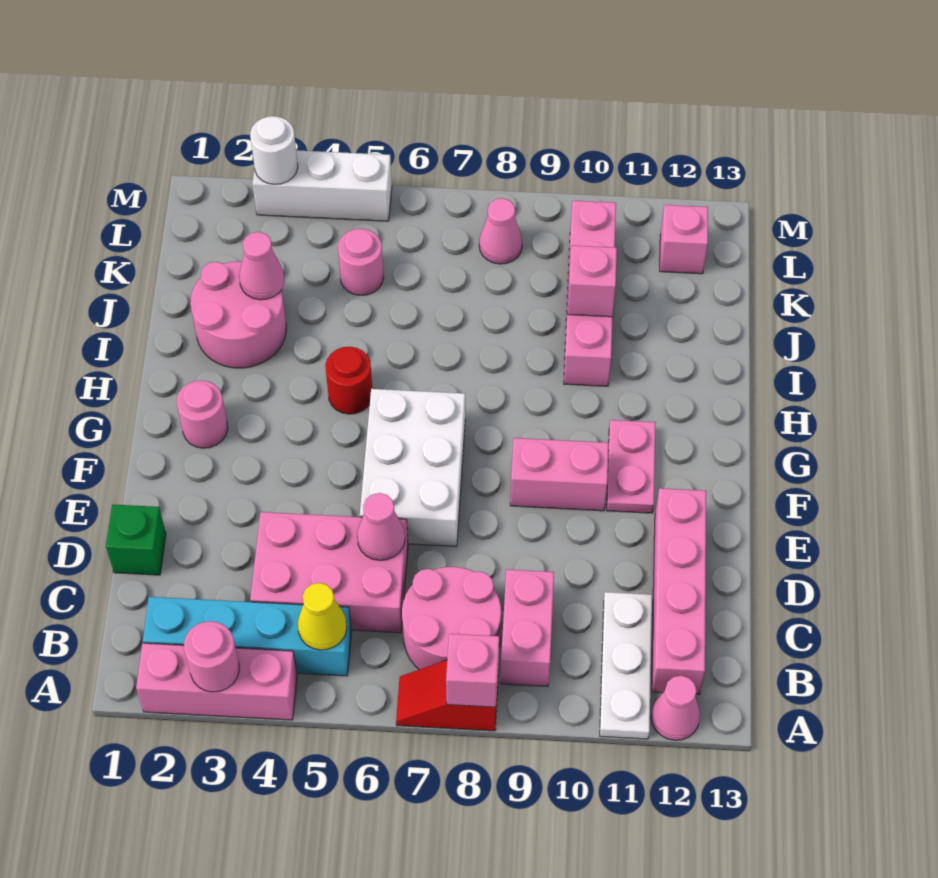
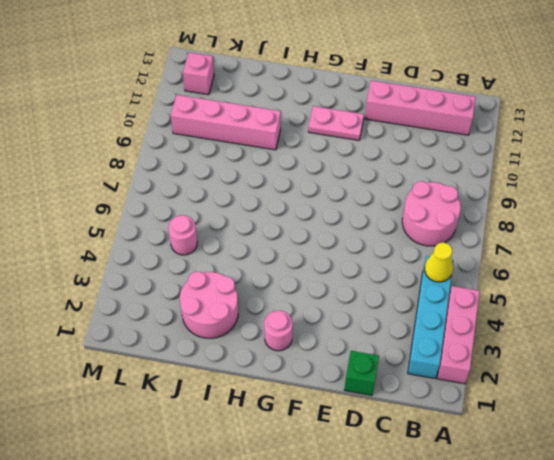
none -> red slope A7:A8 level 1 top 8
none -> white plate A11:C11 level 1
none -> pink cone A12 level 1

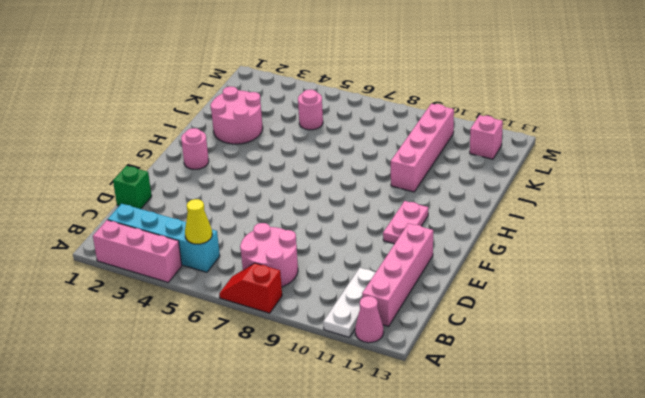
none -> pink brick B9:C9 level 1
none -> pink brick C4:D6 level 1
none -> white brick E6:G7 level 1

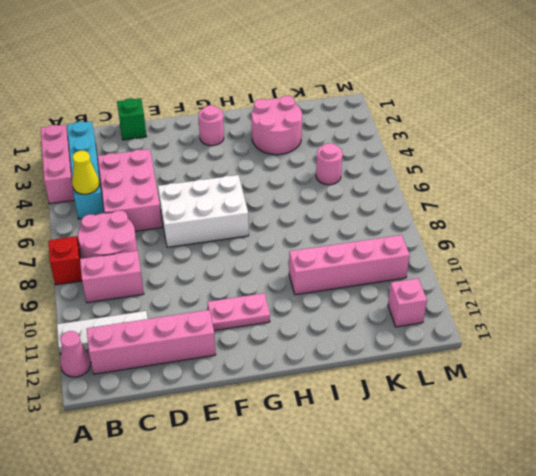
none -> pink brick F9:F10 level 1
none -> red round brick H5 level 1
none -> pink cone L8 level 1

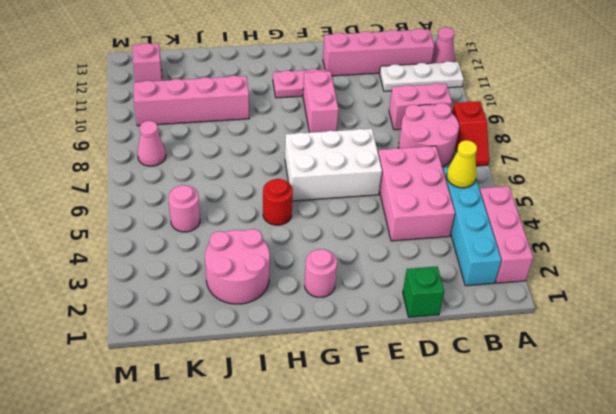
none -> white brick M3:M5 level 1
none -> pink round brick A3 level 2
none -> pink brick A8 level 2

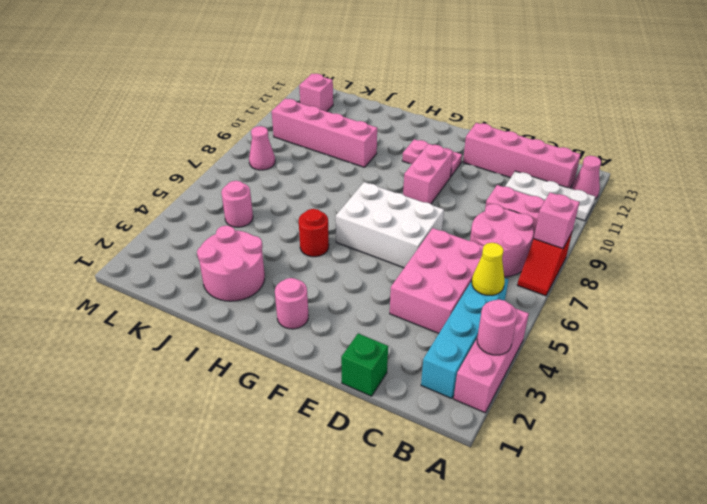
none -> white brick M3:M5 level 1
none -> pink cone D6 level 2
none -> pink cone J3 level 2

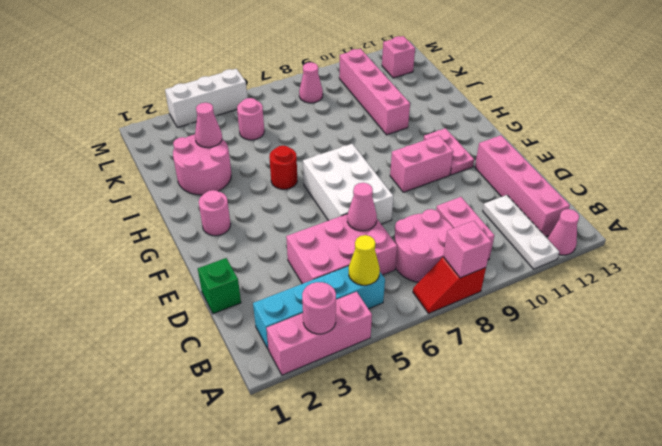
none -> pink brick J10 level 2
none -> white round brick M3 level 2

